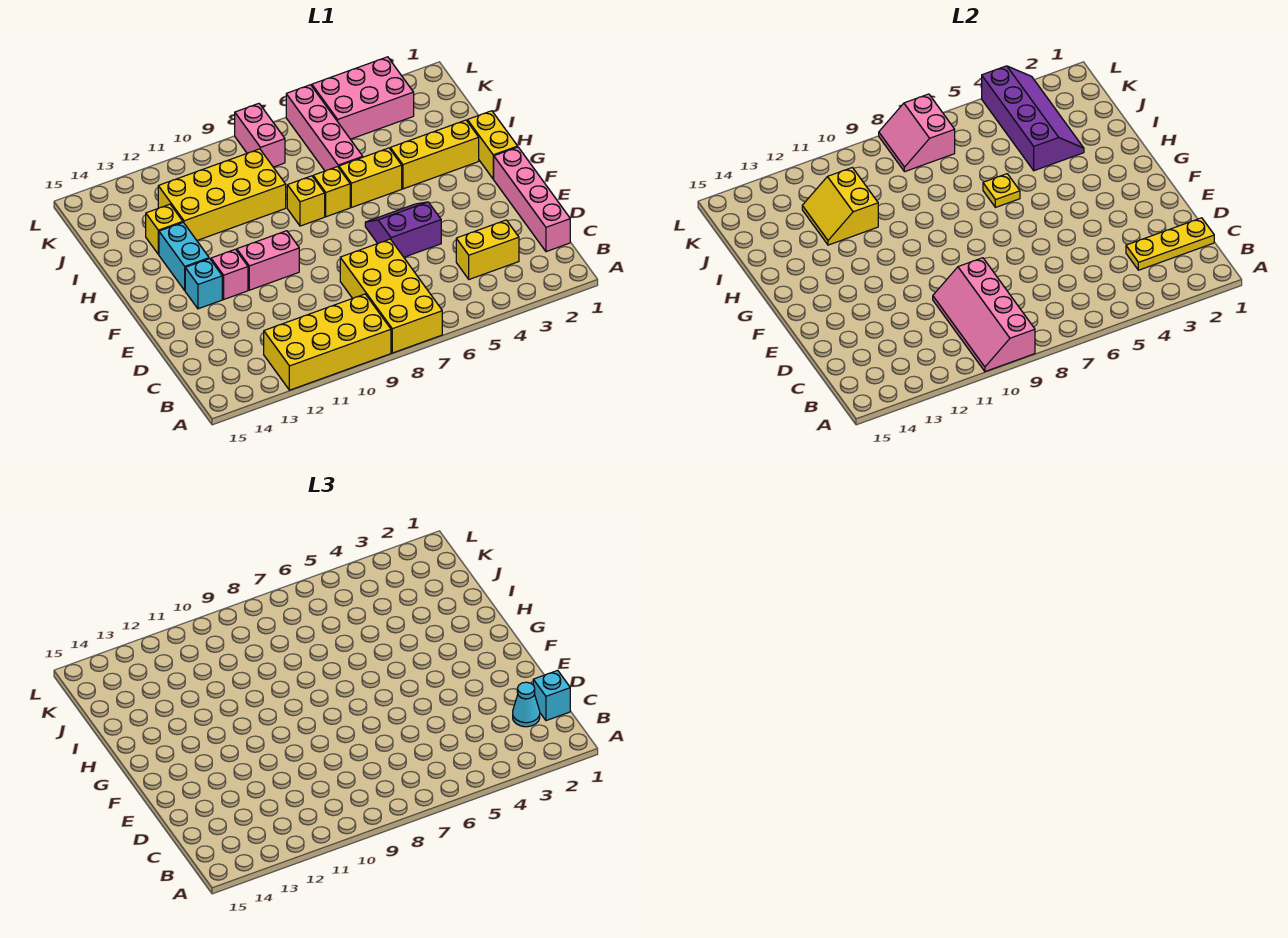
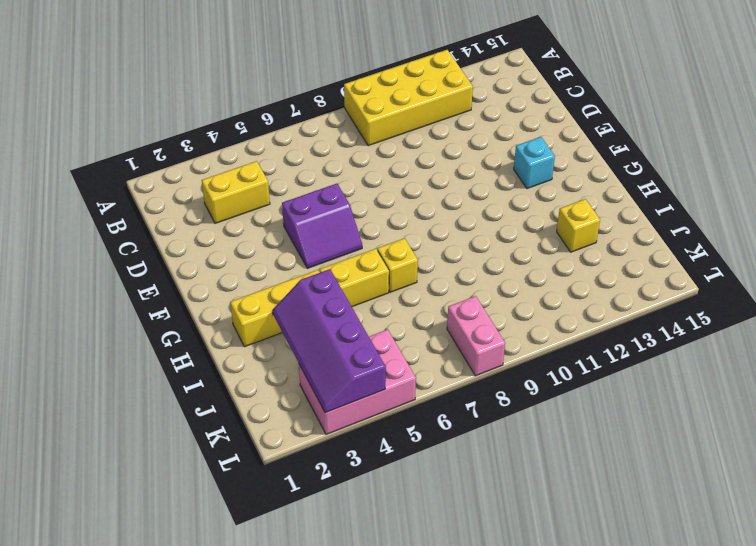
none -> yellow brick A7:D8 level 1
none -> pink brick C1:F1 level 1
none -> pink brick F10:F11 level 1

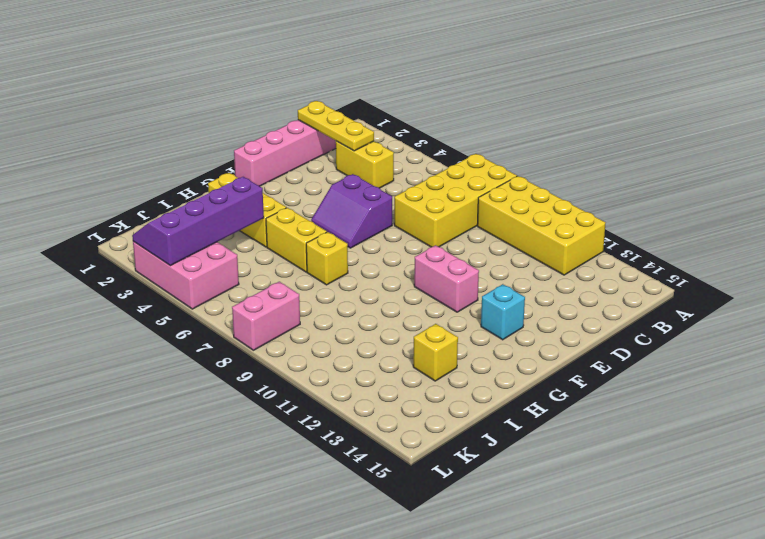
none -> pink brick F12 level 1
none -> yellow brick G1:H1 level 1
none -> cyan brick G13:H13 level 1

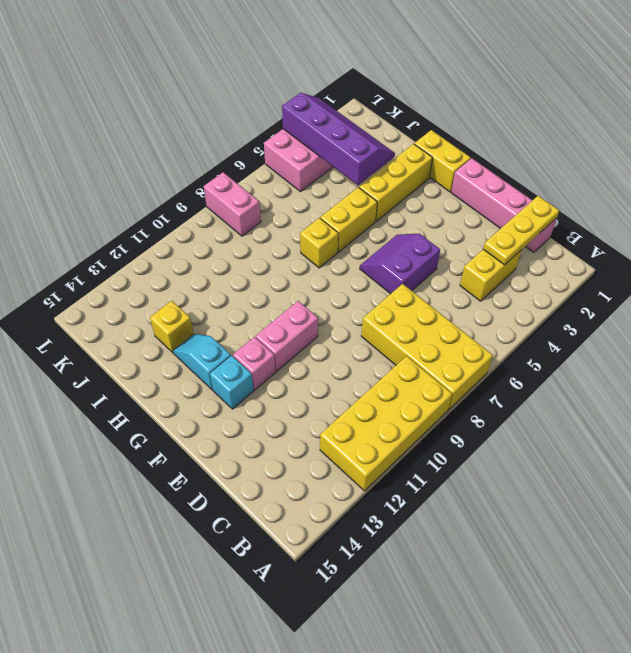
cyan slope G13:H13 level 1 top G -> cyan brick G13:H13 level 1
none -> yellow brick H8 level 1
none -> pink brick I6:L6 level 1
none -> yellow brick I9:J12 level 1

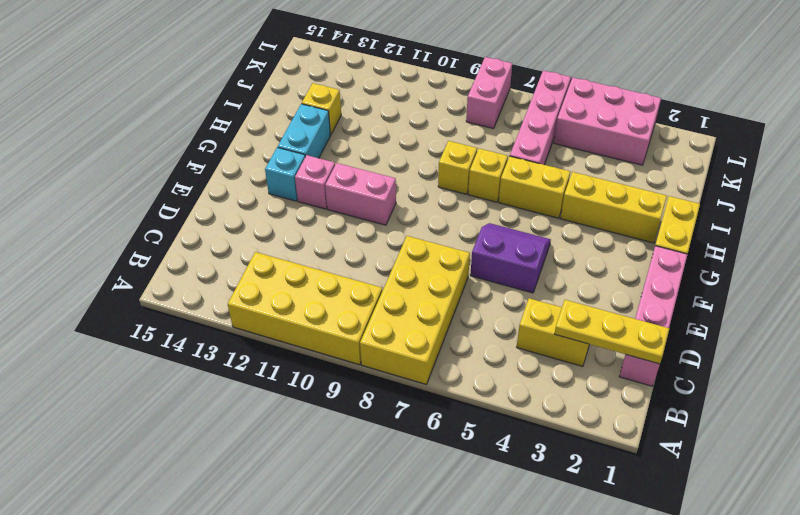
none -> yellow brick I9:J12 level 1
none -> pink slope A9:D10 level 2 top 9
none -> yellow plate H6 level 2

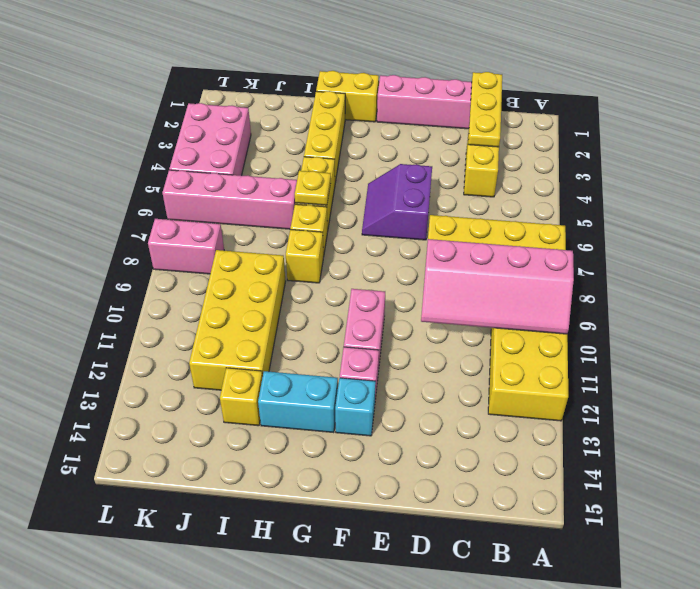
none -> purple slope I3:L4 level 2 top 4
none -> yellow slope I11:J12 level 2 top 11
none -> pink slope K7:L8 level 2 top 7

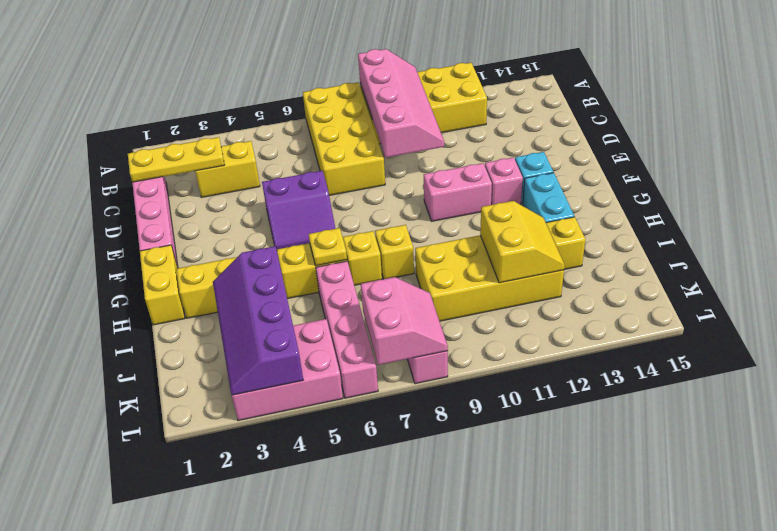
none -> cyan brick C1 level 3
none -> cyan cone C2 level 3

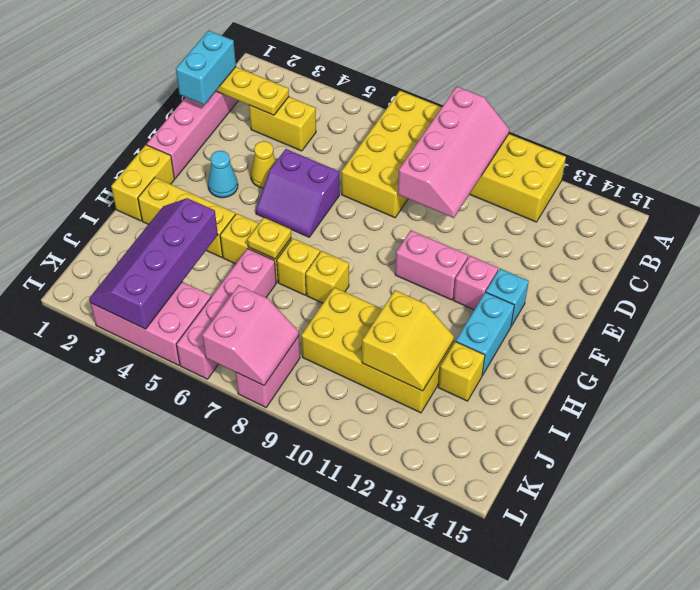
cyan brick C1:D1 level 3 -> cyan brick C1 level 3
yellow cone E4 level 1 -> none
cyan cone F3 level 1 -> cyan cone C2 level 3

